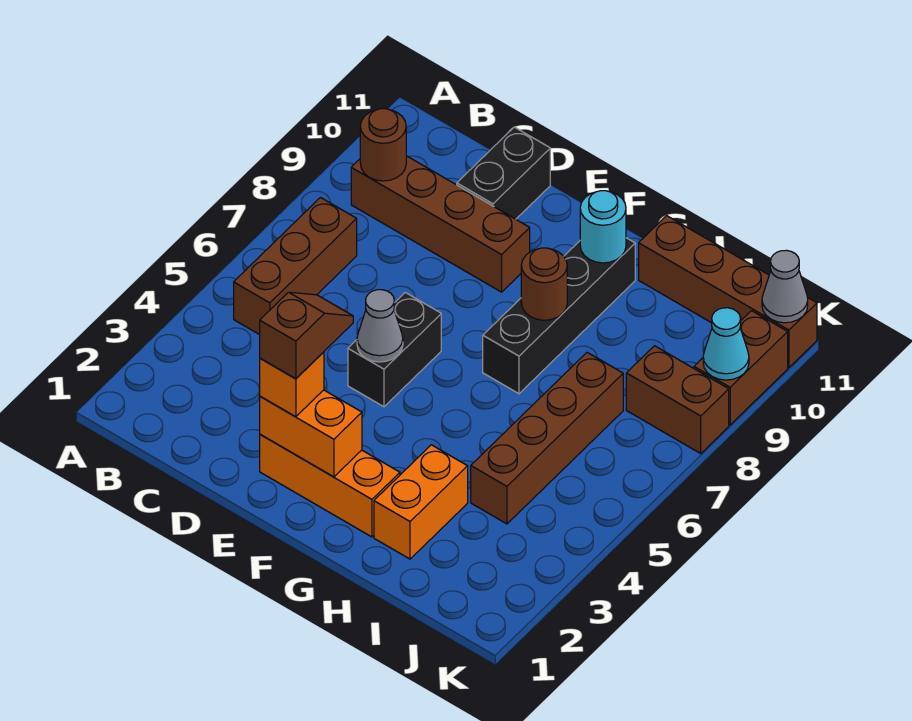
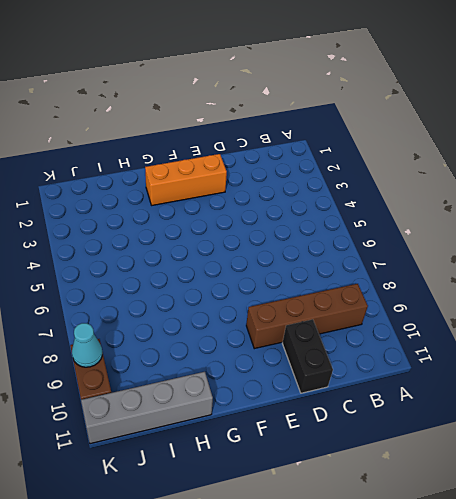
grey brick H11:K11 level 1 -> brown brick H11:K11 level 1
none -> brown brick B5:B7 level 1
none -> black brick E5:E6 level 1
none -> black brick G7:G10 level 1

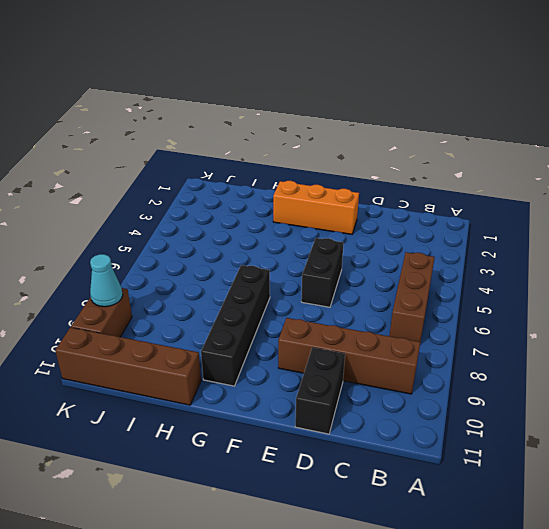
none -> orange brick H2:H3 level 1
none -> brown brick I4:I7 level 1
none -> brown brick J8:K8 level 1

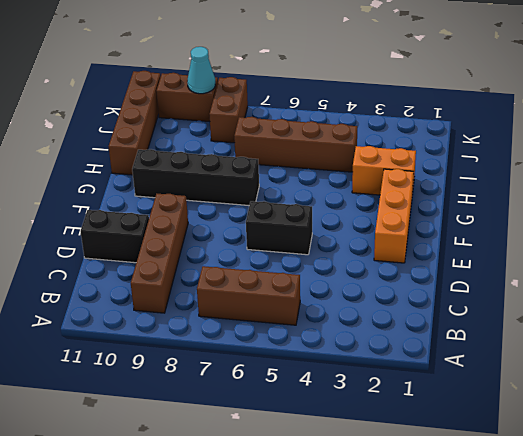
none -> brown round brick B9 level 2
none -> orange brick E2:F2 level 2
none -> grey cone E5 level 2

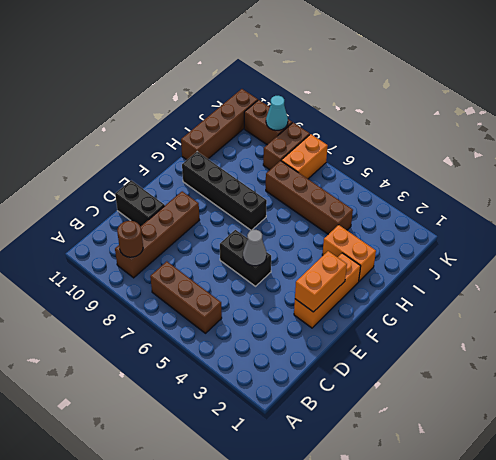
orange brick J7:K7 level 1 -> none
none -> brown round brick G8 level 2
none -> cyan round brick G10 level 2
none -> grey cone K11 level 2

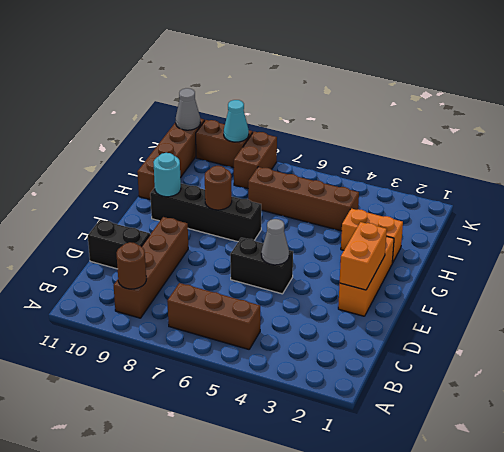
none -> orange brick E2 level 3
none -> brown slope E2:E3 level 4 top 2

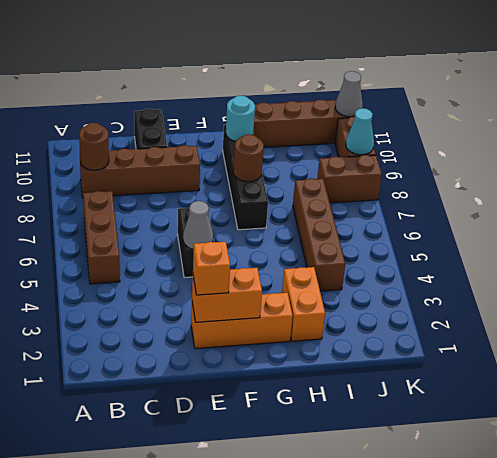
none -> brown slope E2:E3 level 4 top 2

